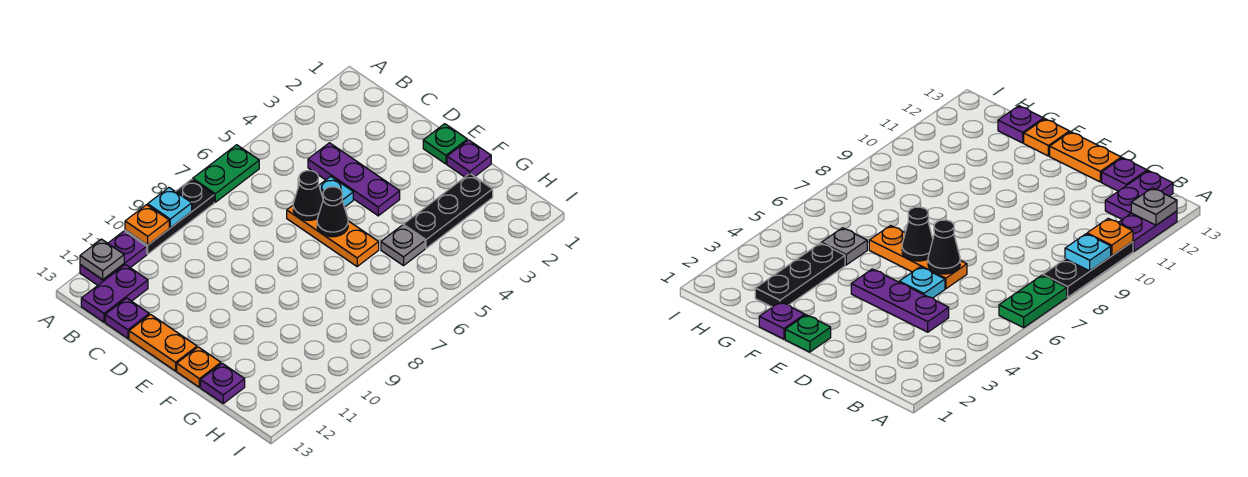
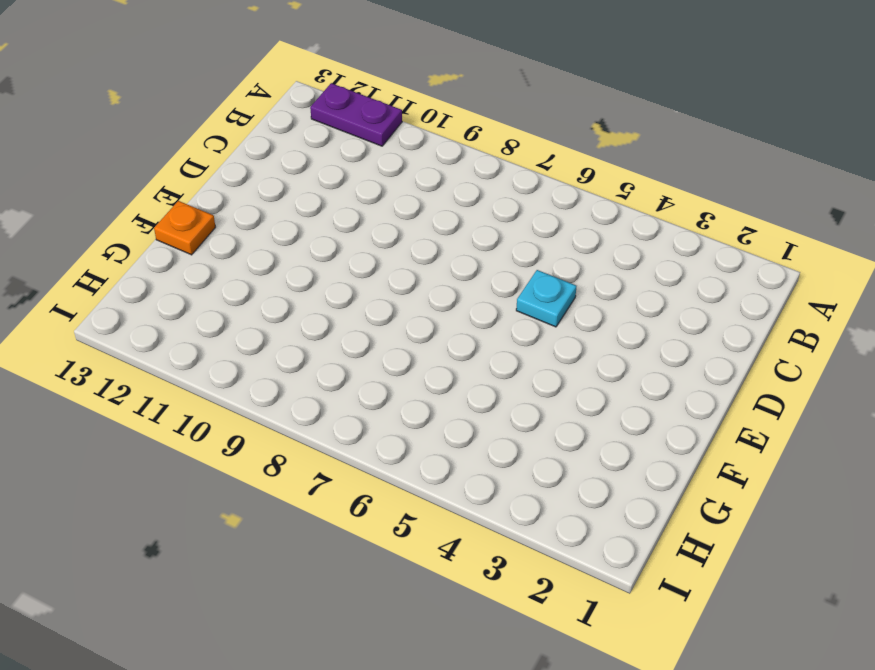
none -> green plate A6:A7 level 1
none -> black plate A8:A10 level 1
none -> purple plate B12:B13 level 1

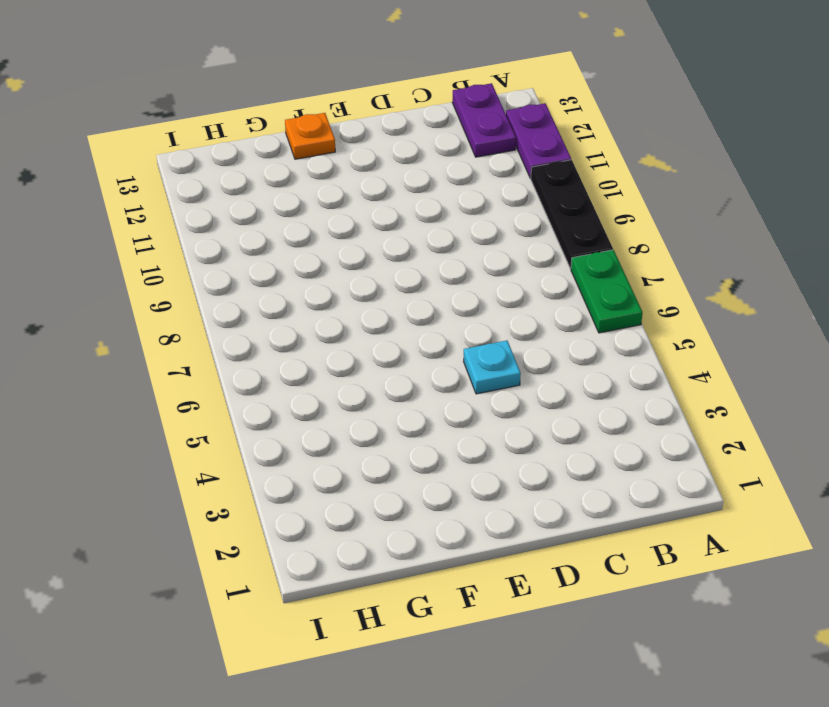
none -> purple plate C4:E4 level 1
none -> purple plate C13 level 1
none -> orange plate D6:F6 level 1

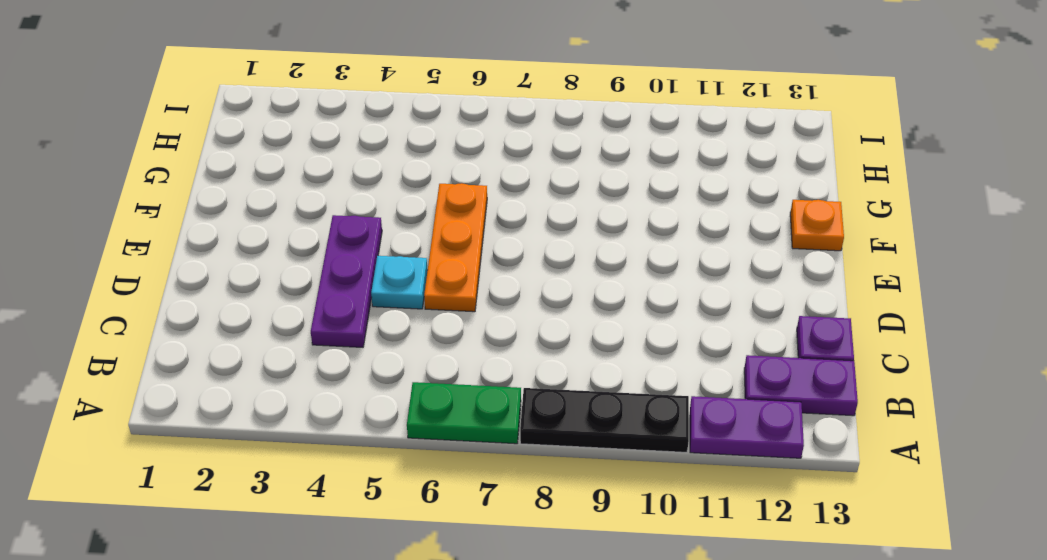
none -> orange plate D13:E13 level 1
none -> green plate E1 level 1
none -> purple plate F1 level 1

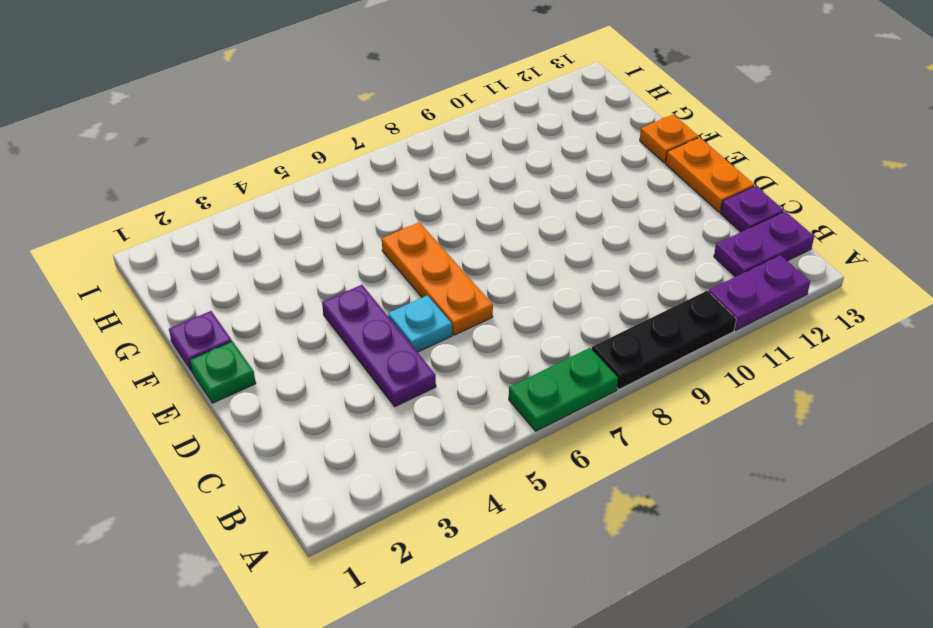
none -> black plate G2:G4 level 1
none -> grey plate G5 level 1
none -> purple plate G13 level 1

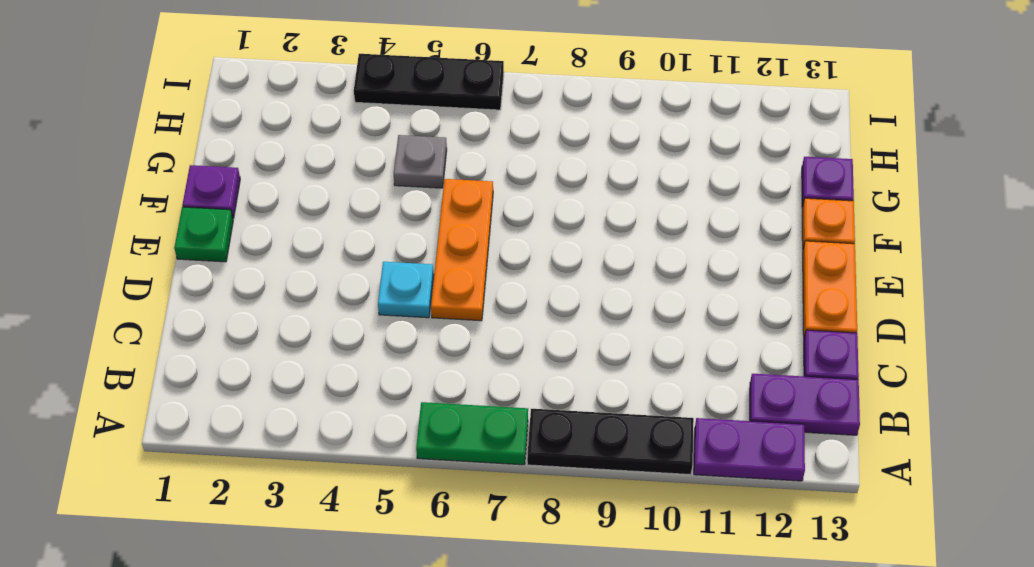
black plate I4:I6 level 1 -> black plate G2:G4 level 1
none -> purple plate C4:E4 level 1
none -> cyan plate A9 level 2
none -> orange plate A10 level 2

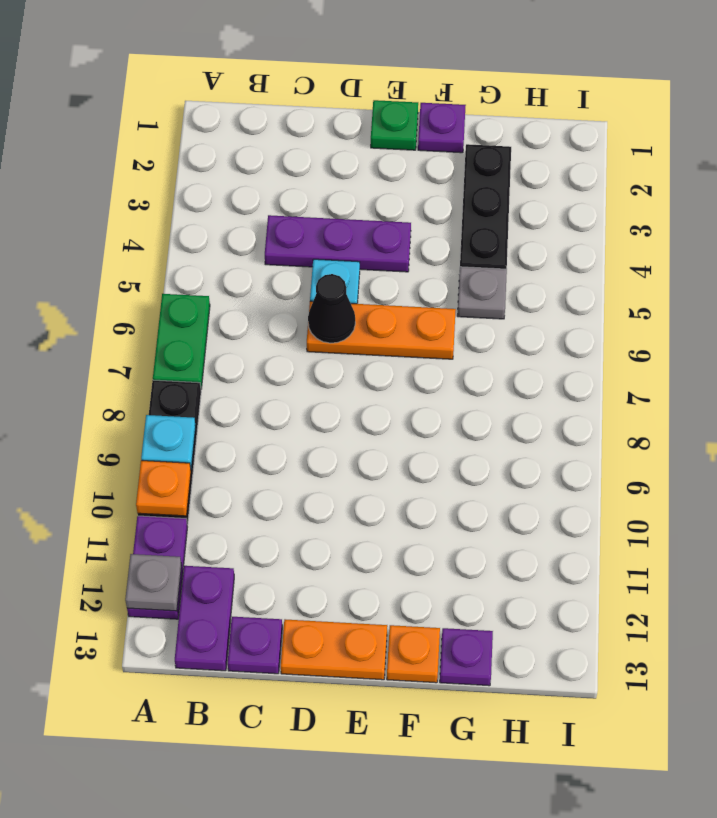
none -> black cone E6 level 2

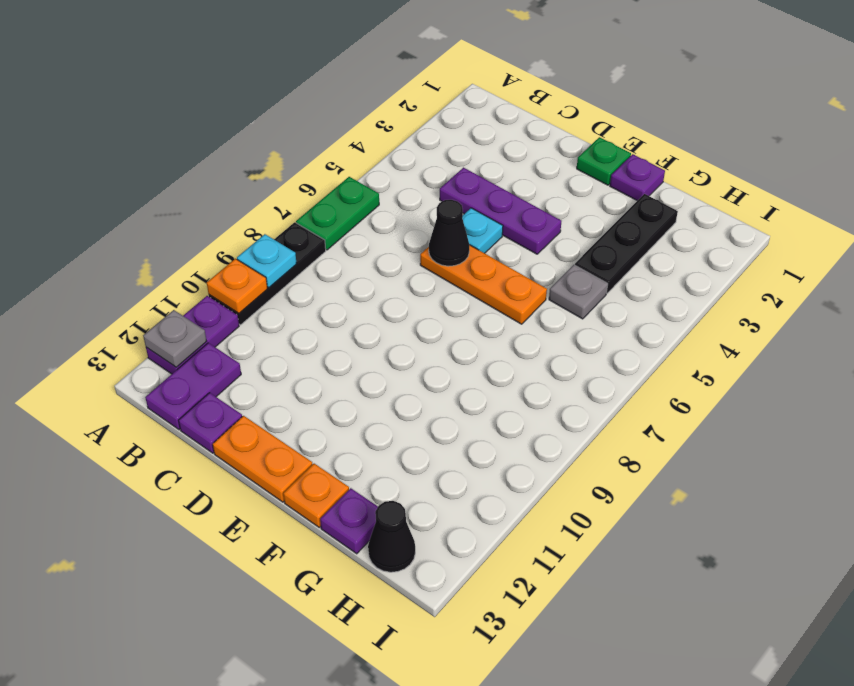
black cone H13 level 1 -> black cone E6 level 2

